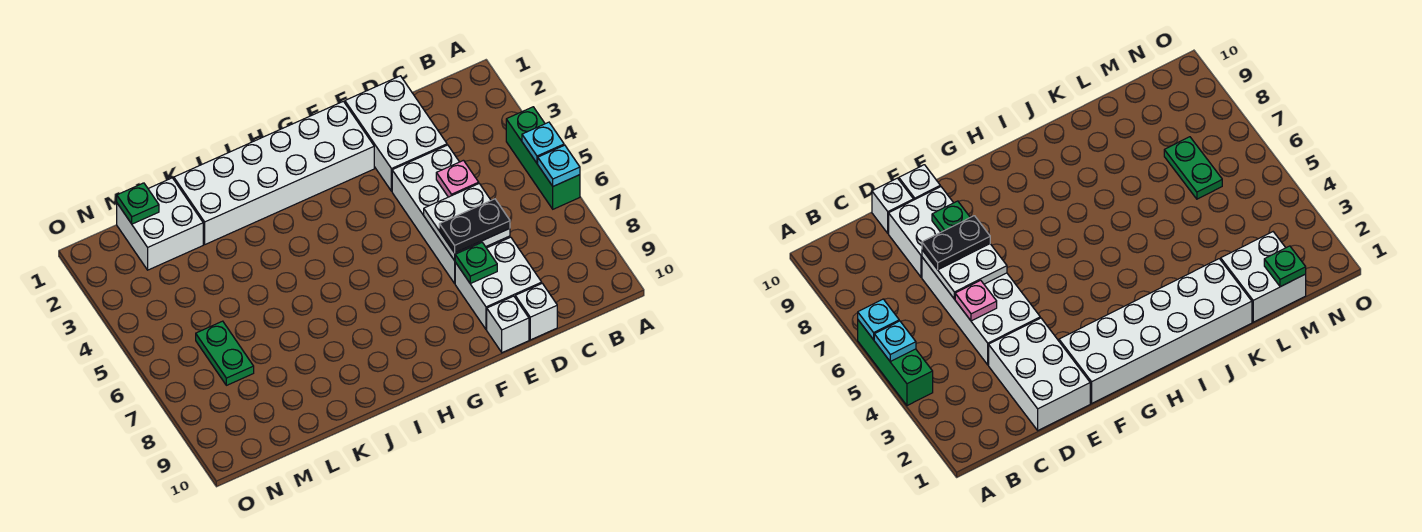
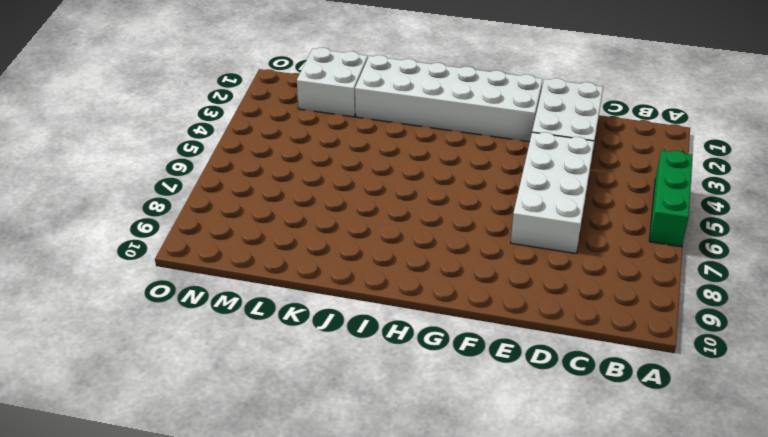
none -> white brick D8:E9 level 1
none -> white brick D10 level 1
none -> white brick E10 level 1

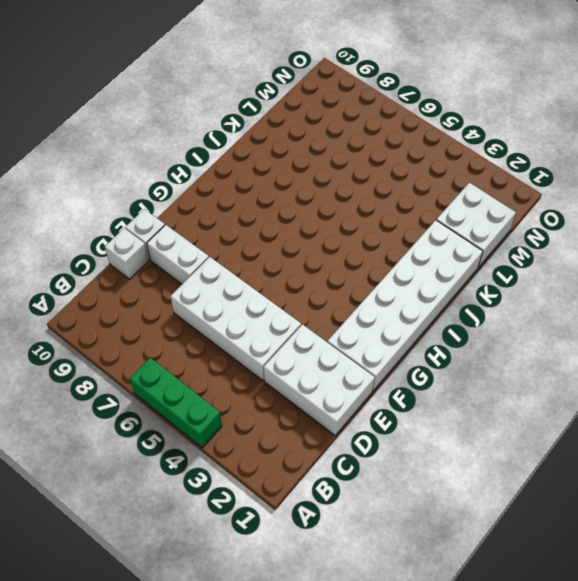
white brick E8:E9 level 1 -> white brick D8:E9 level 1
none -> green plate M6:M7 level 1
none -> cyan plate A5 level 2
none -> cyan plate A6 level 2

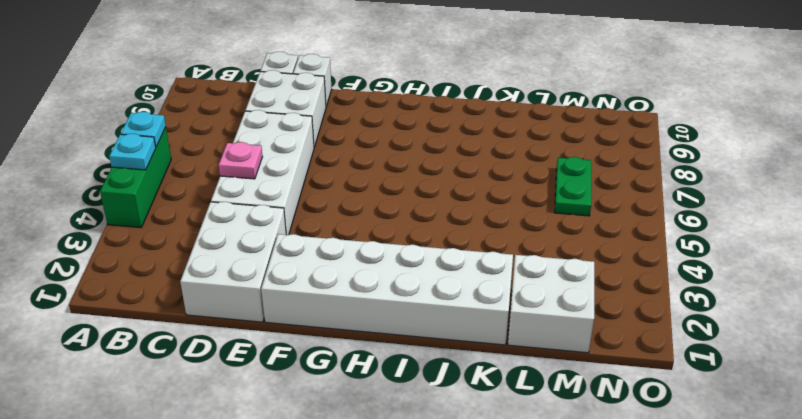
none -> white plate D6:E7 level 2
none -> green plate E8 level 2
none -> green plate M1 level 2

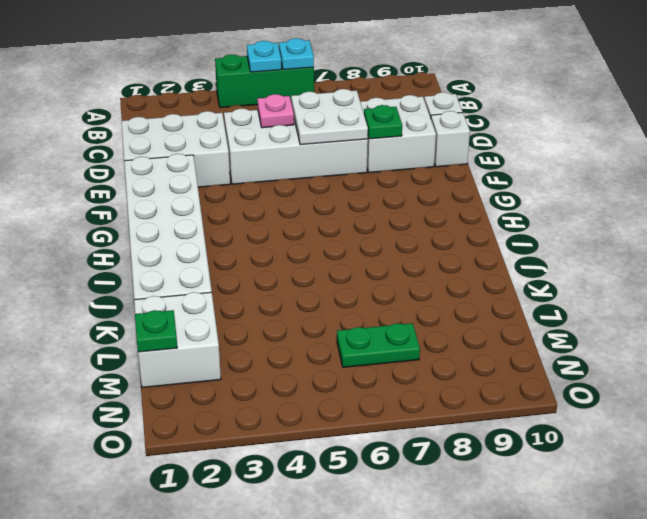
none -> black plate D7:E7 level 3

